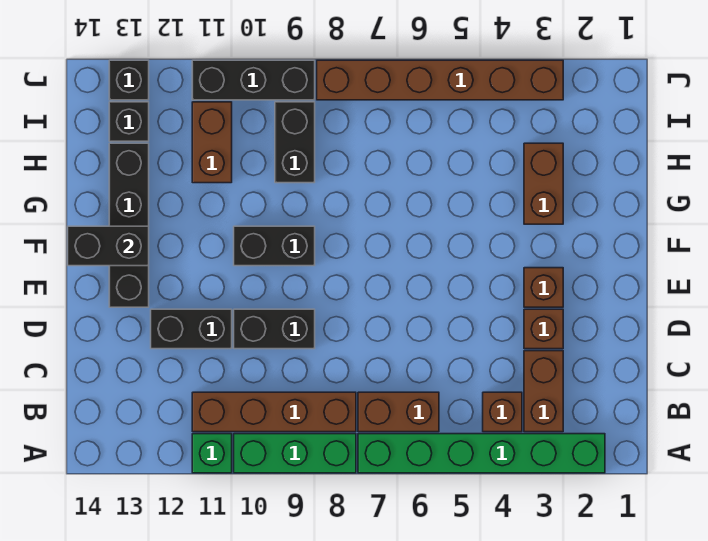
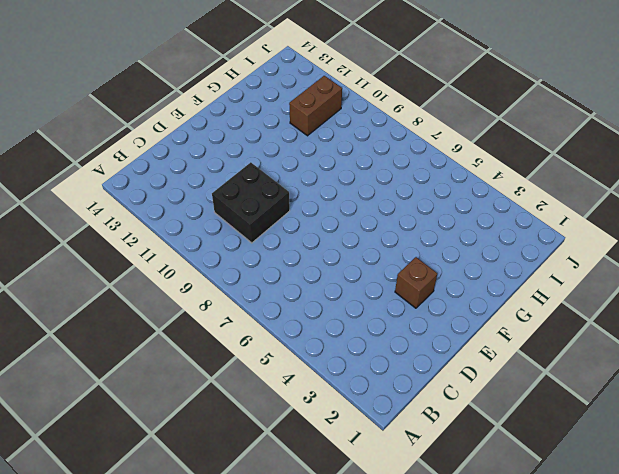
black brick C9:D10 level 1 -> black brick D9:D10 level 1
none -> green brick A2:A7 level 1
none -> green brick A8:A10 level 1
none -> green brick A11 level 1

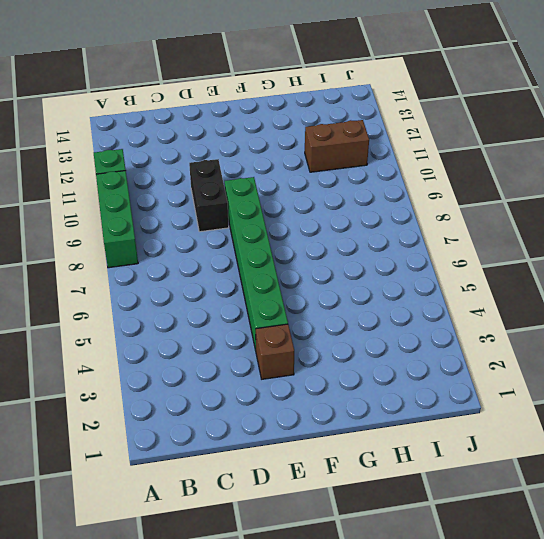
green brick E4:E9 level 1 -> green brick A2:A7 level 1
none -> brown brick B3:C3 level 1
none -> brown brick B4 level 1
none -> brown brick B6:B7 level 1

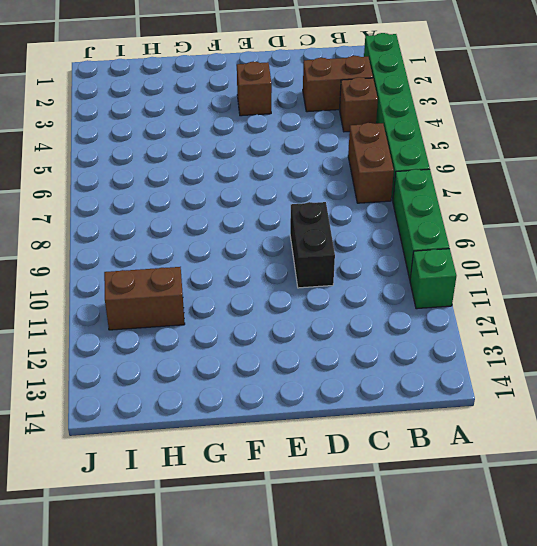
none -> brown brick B8:B11 level 1
none -> brown brick D3 level 1
none -> black brick D11:D12 level 1

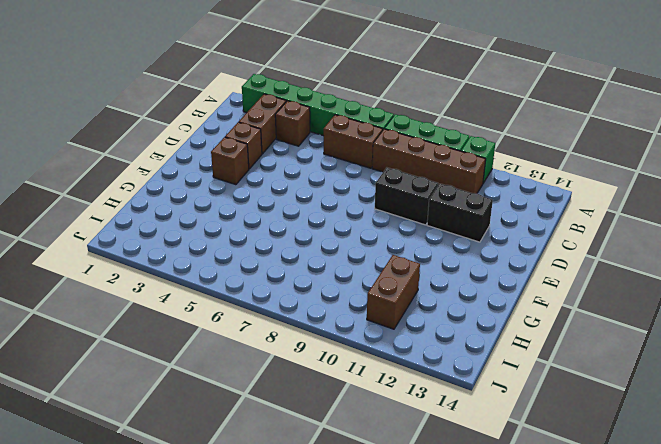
none -> black brick E13:H13 level 1
none -> black brick F9:F10 level 1
none -> brown brick G3:H3 level 1

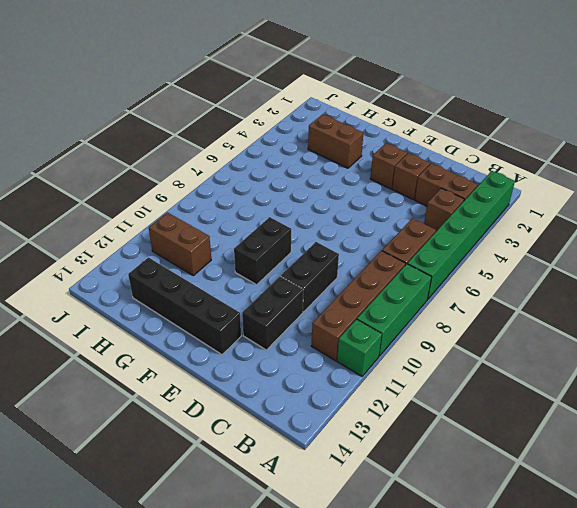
none -> black brick H9:I9 level 1
none -> black brick I13 level 1
none -> brown brick J3:J8 level 1

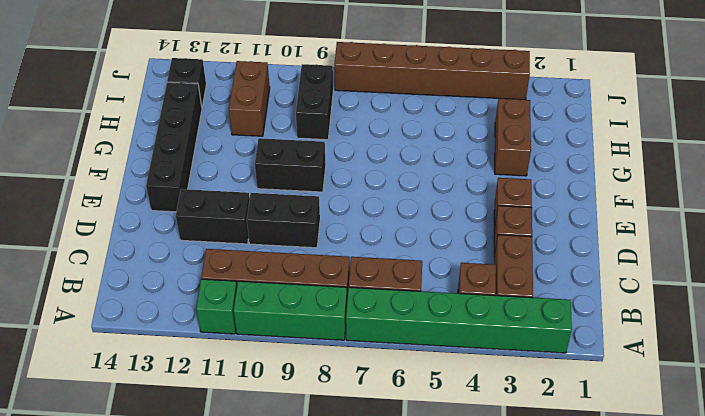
none -> black brick J9:J11 level 1
none -> black brick J13 level 1
none -> black brick F13:F14 level 2

